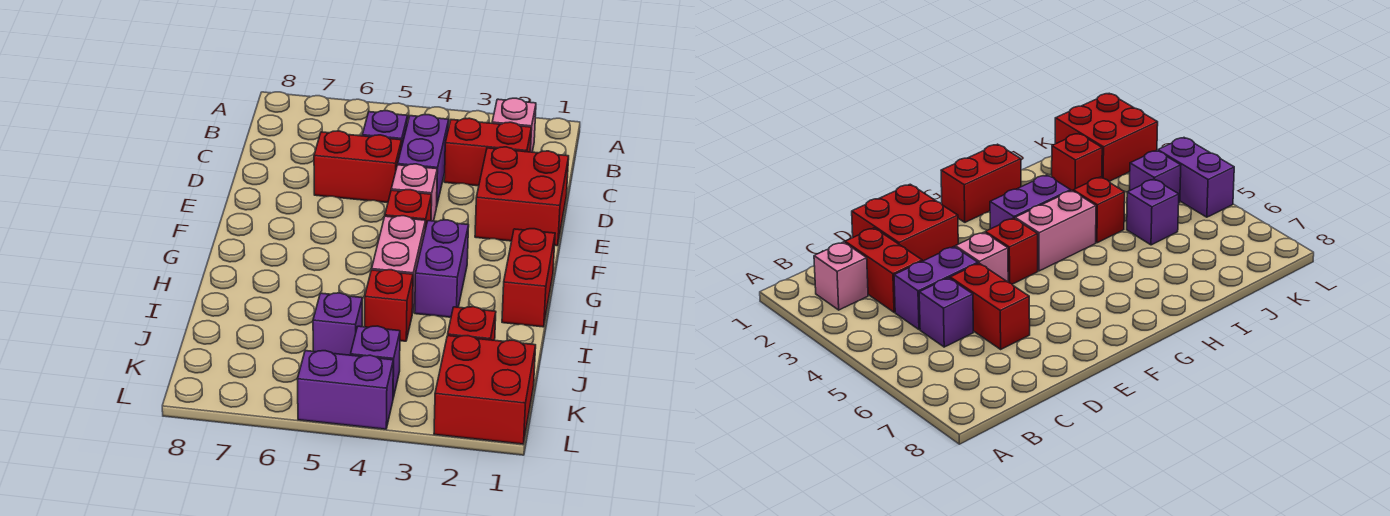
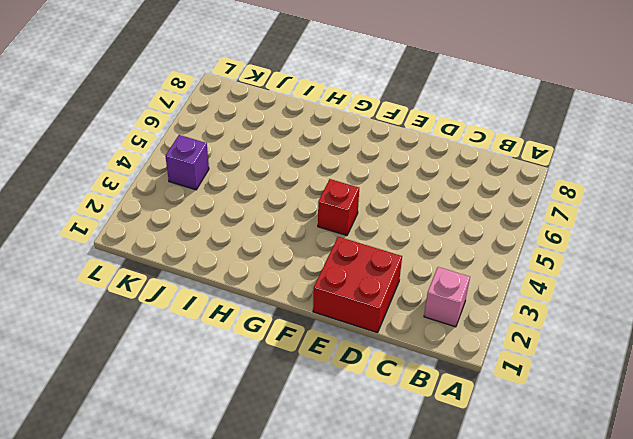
none -> red brick C2:C3 level 1
none -> purple brick C4:D4 level 1
none -> purple brick C5 level 1

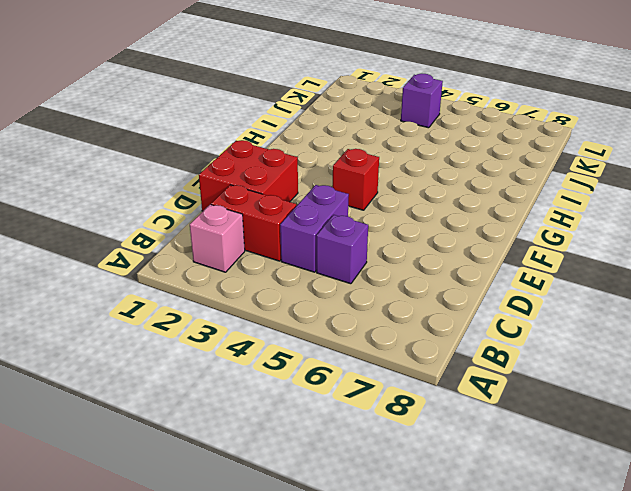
none -> red brick D5:D6 level 1
none -> pink brick E4 level 1
none -> red brick G1:H1 level 1

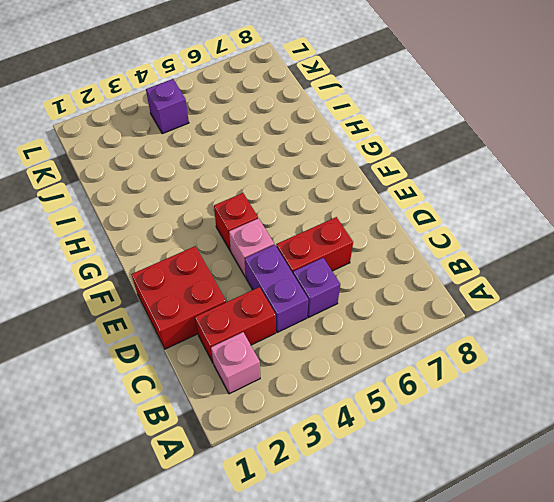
none -> red brick G1:H1 level 1
none -> purple brick G3:H3 level 1
none -> pink brick G4:H4 level 1

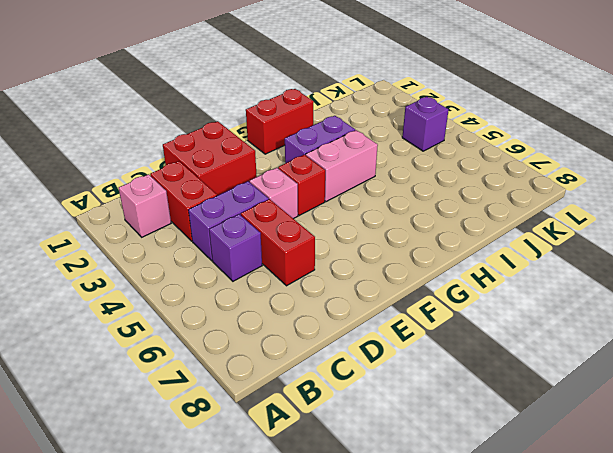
none -> red brick I4 level 1
none -> red brick J2 level 1
none -> purple brick J5 level 1

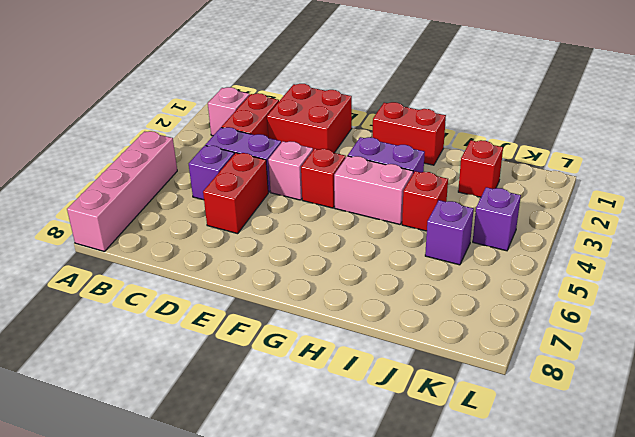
pink brick A5:A8 level 1 -> none
none -> red brick K1:L2 level 1
none -> purple brick L4:L5 level 1

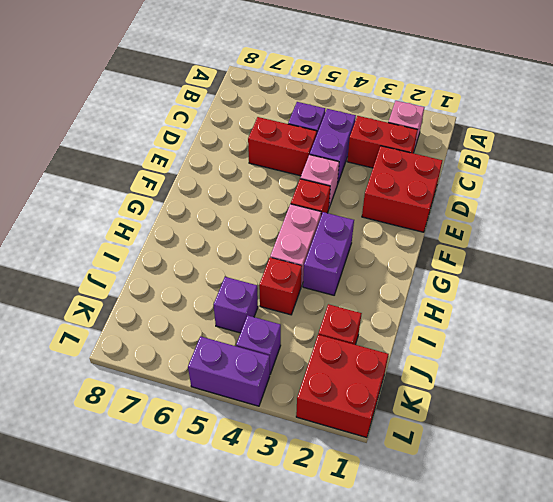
none -> red brick G1:H1 level 1

